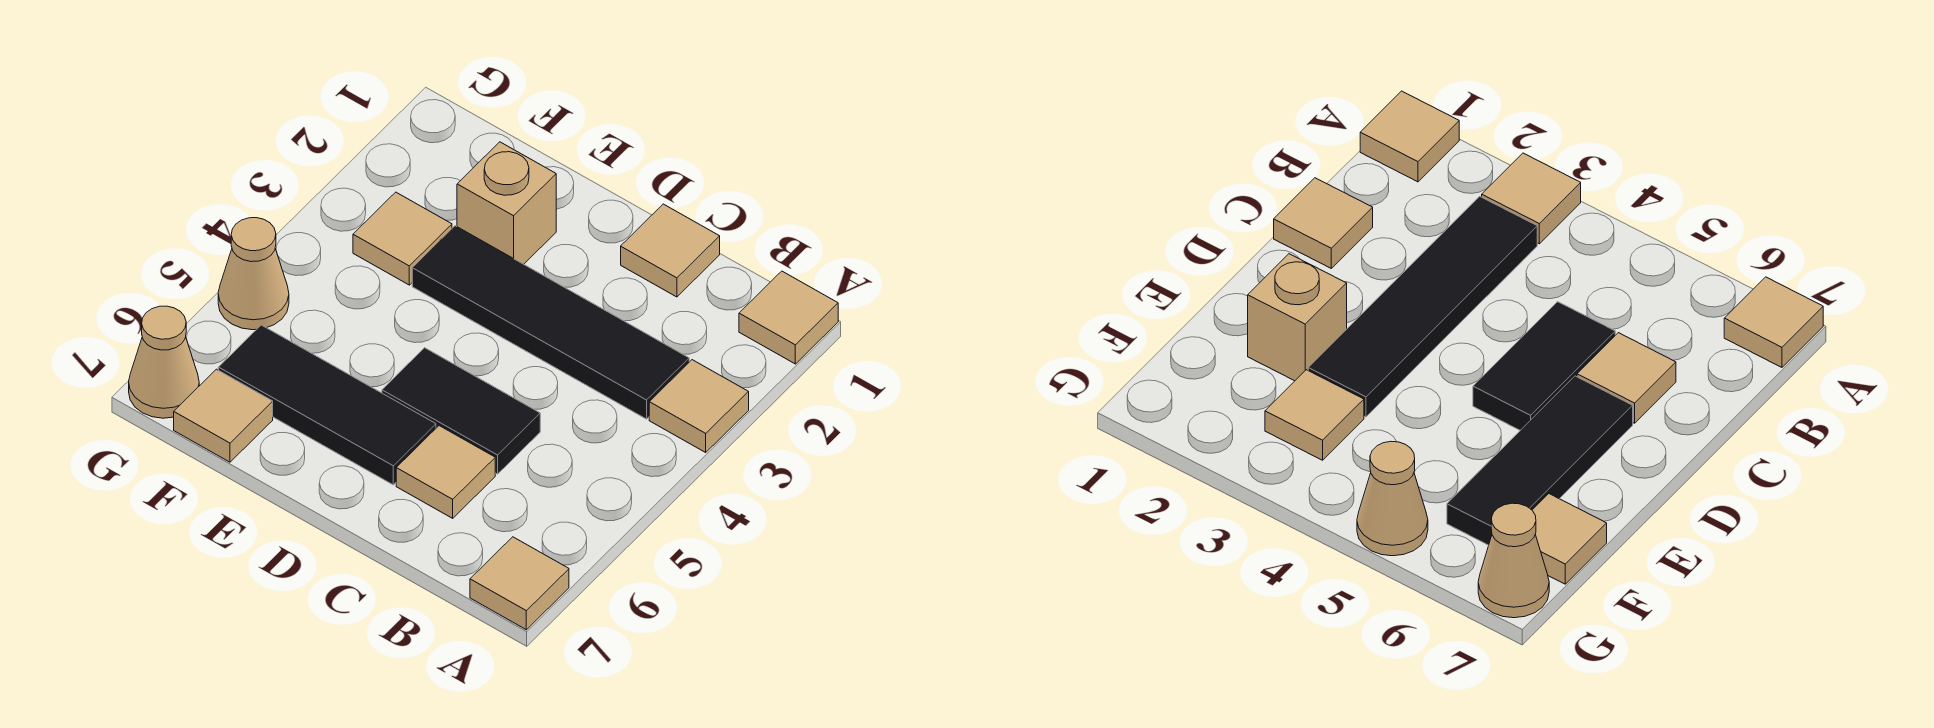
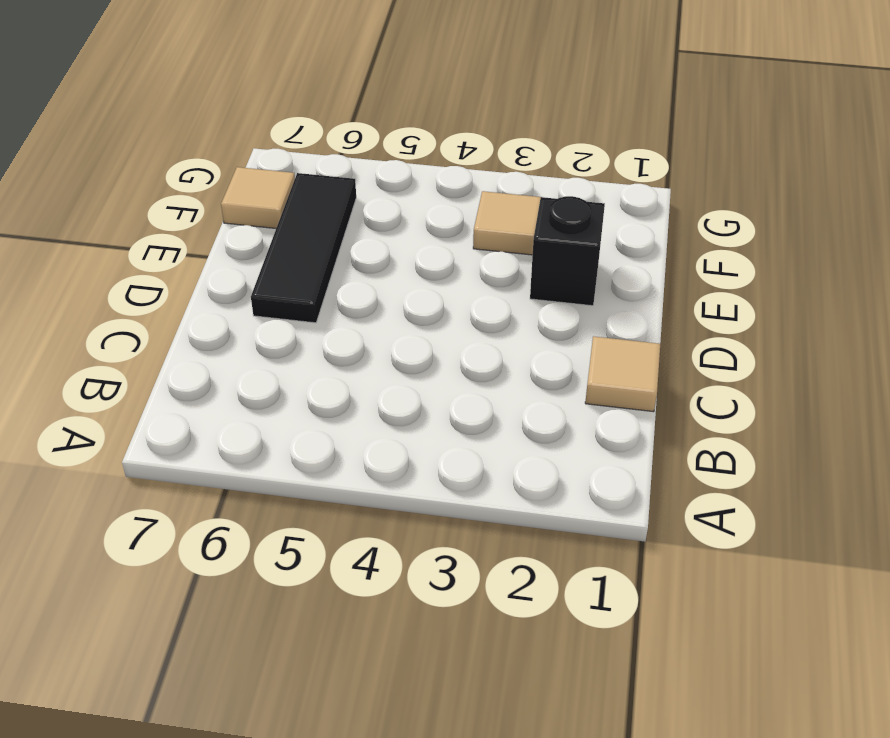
black brick E2 level 1 -> tan brick E2 level 1
none -> tan tile A1 level 1
none -> tan tile A3 level 1
none -> tan tile A7 level 1

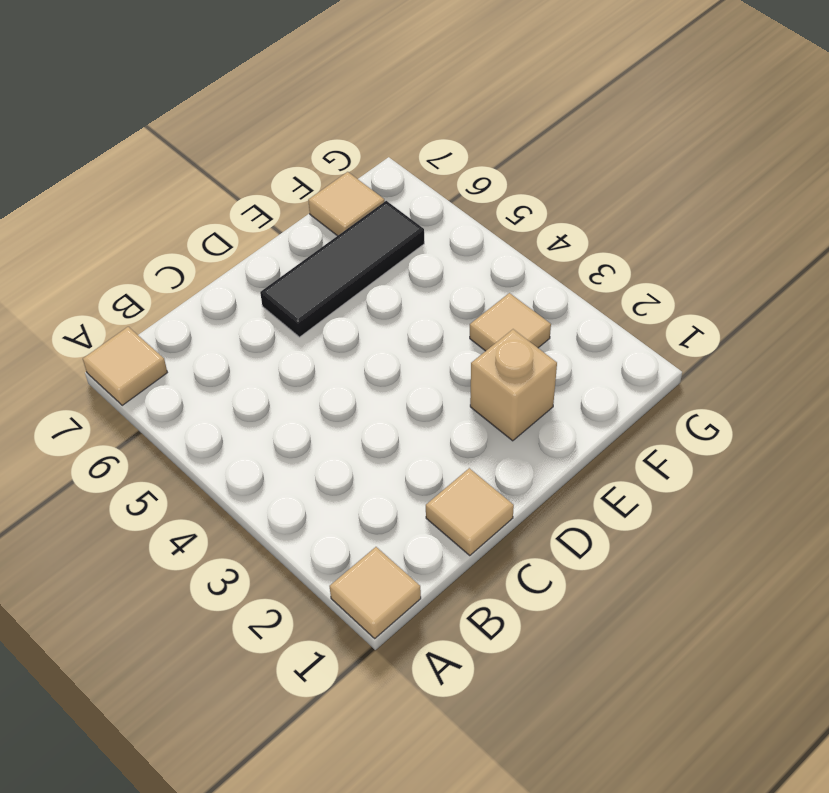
none -> tan tile A3 level 1
none -> black tile B3:E3 level 1
none -> black tile C5:D5 level 1

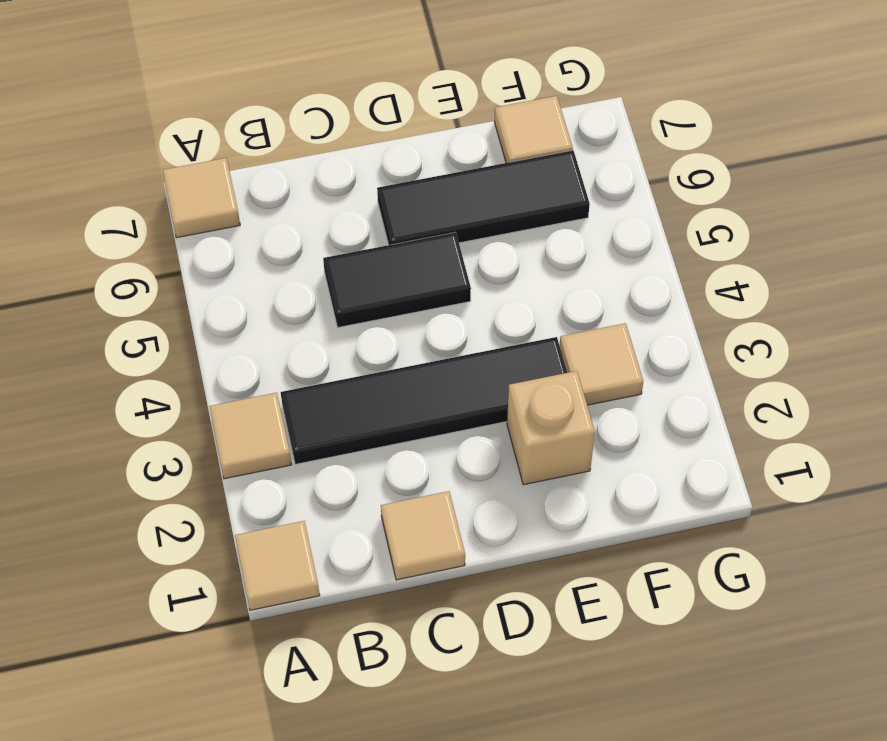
none -> tan tile C6 level 1
none -> tan cone G5 level 1
none -> tan cone G7 level 1

